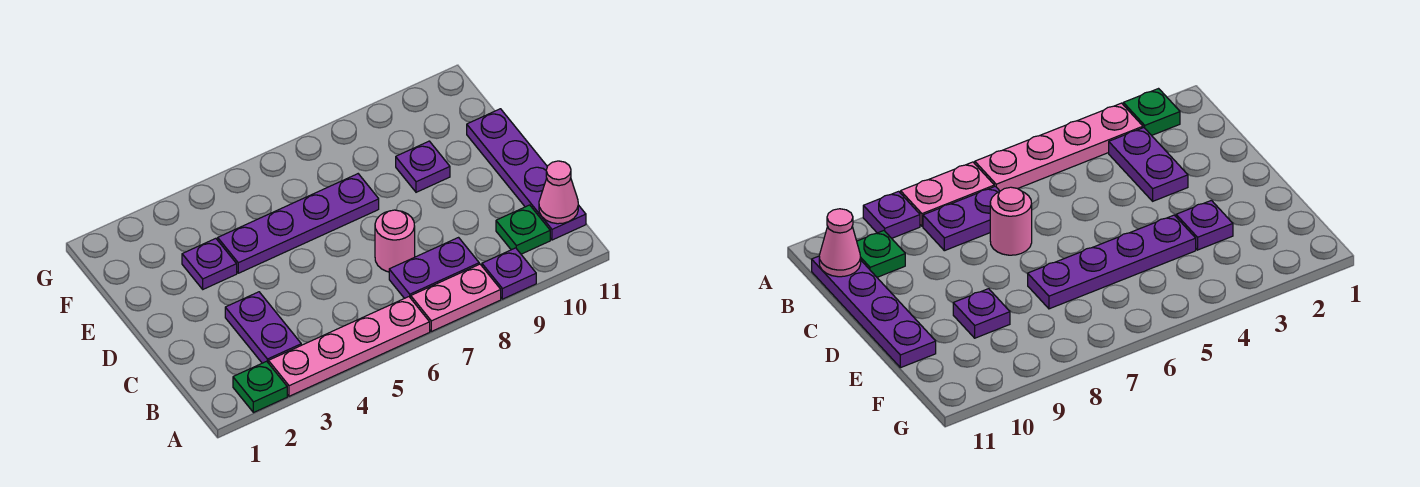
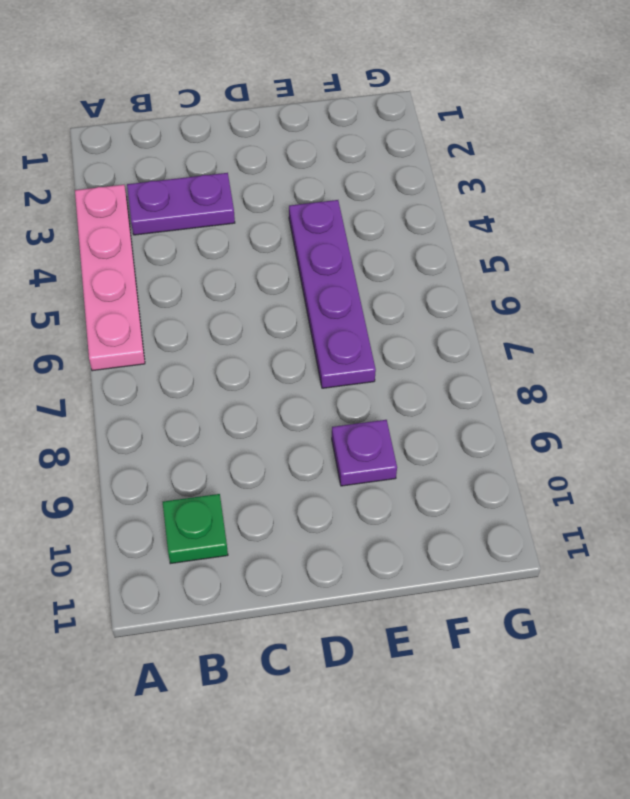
none -> green plate A2 level 1
none -> pink plate A7:A8 level 1
none -> purple plate A9 level 1

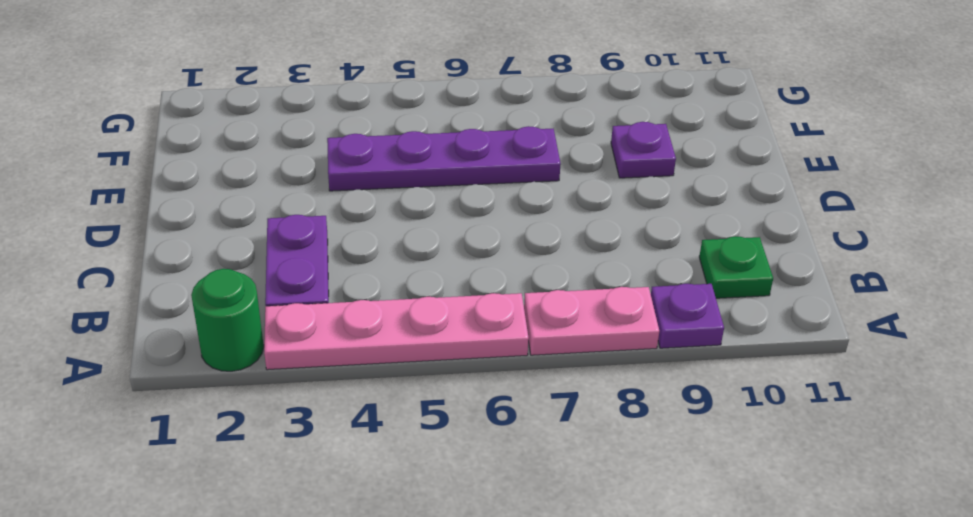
green round brick A2 level 1 -> green plate A2 level 1
none -> purple plate B7:B8 level 1
none -> purple plate B11:E11 level 1
none -> pink round brick C7 level 1

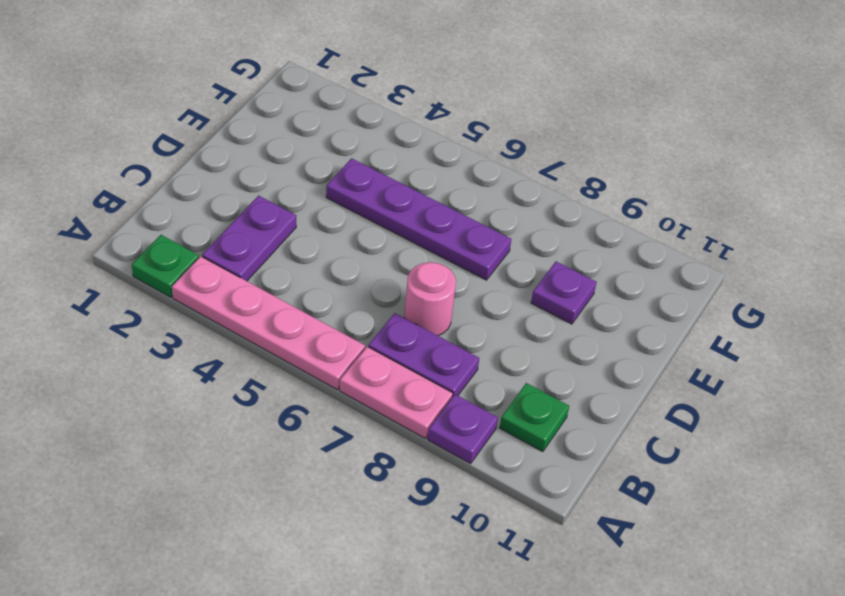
none -> purple plate B11:E11 level 1
none -> purple plate E3 level 1
none -> pink cone B11 level 2

